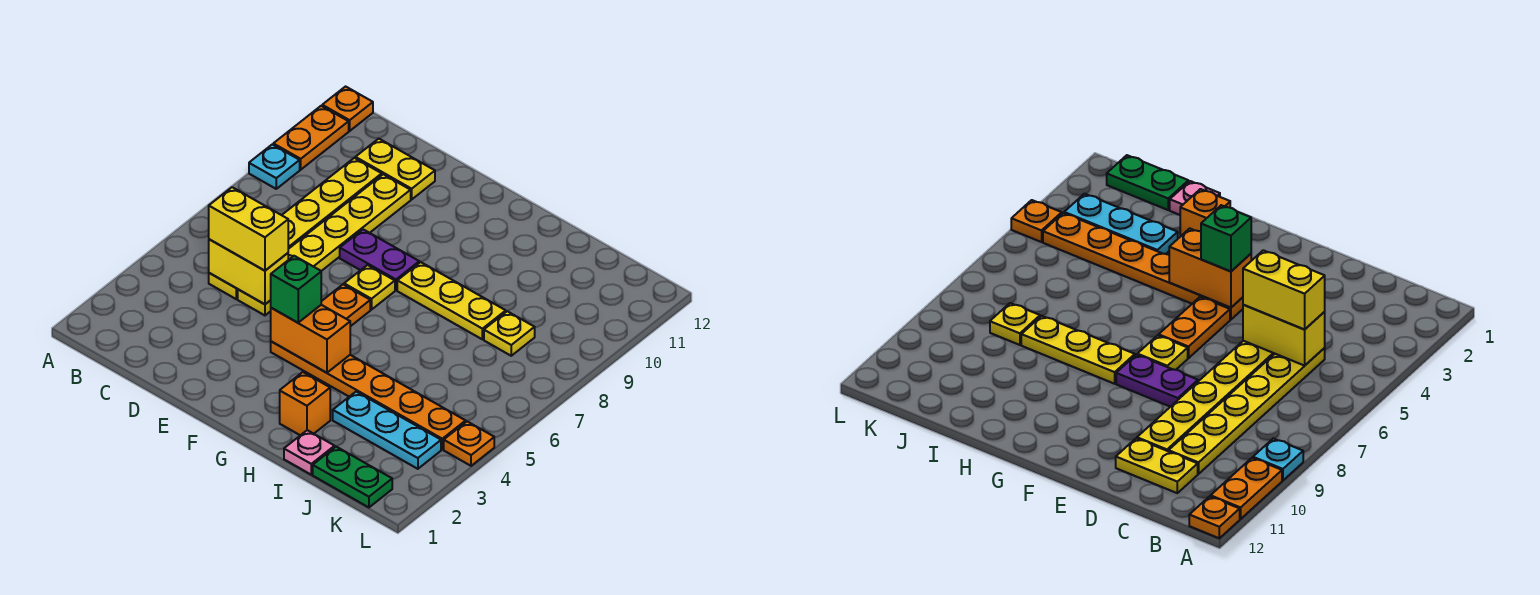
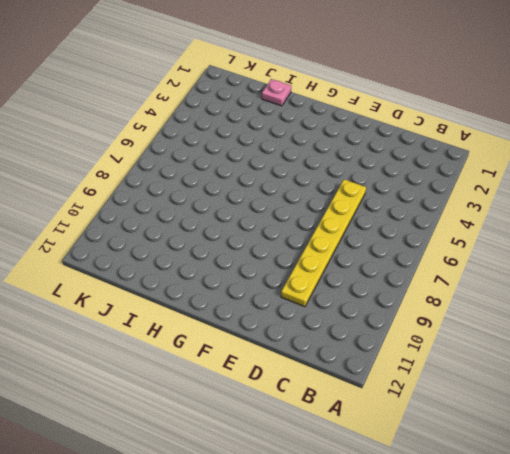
none -> cyan plate A9 level 1
none -> orange plate A10:A11 level 1
none -> orange plate A12 level 1

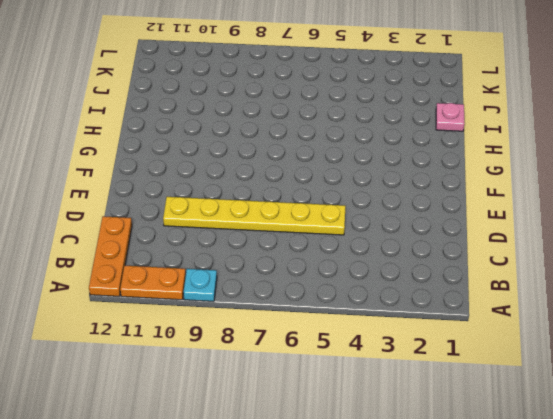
orange plate A12:C12 level 1 -> orange plate A12 level 1
none -> yellow plate C5:C10 level 1
none -> yellow plate C11:D11 level 1
none -> purple plate E8:F8 level 1

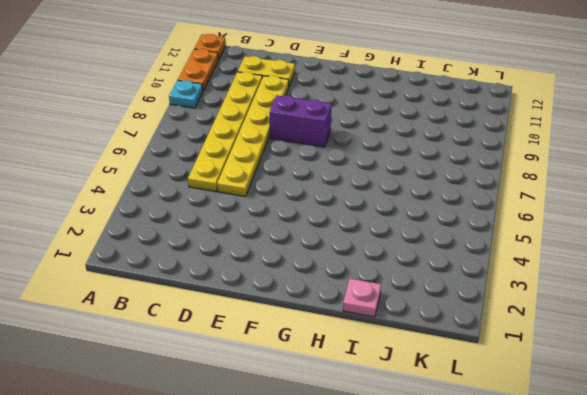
purple brick E8:F8 level 1 -> purple plate E8:F8 level 1
none -> orange plate F4:K4 level 1
none -> orange plate F5:F6 level 1
none -> yellow plate F7 level 1

